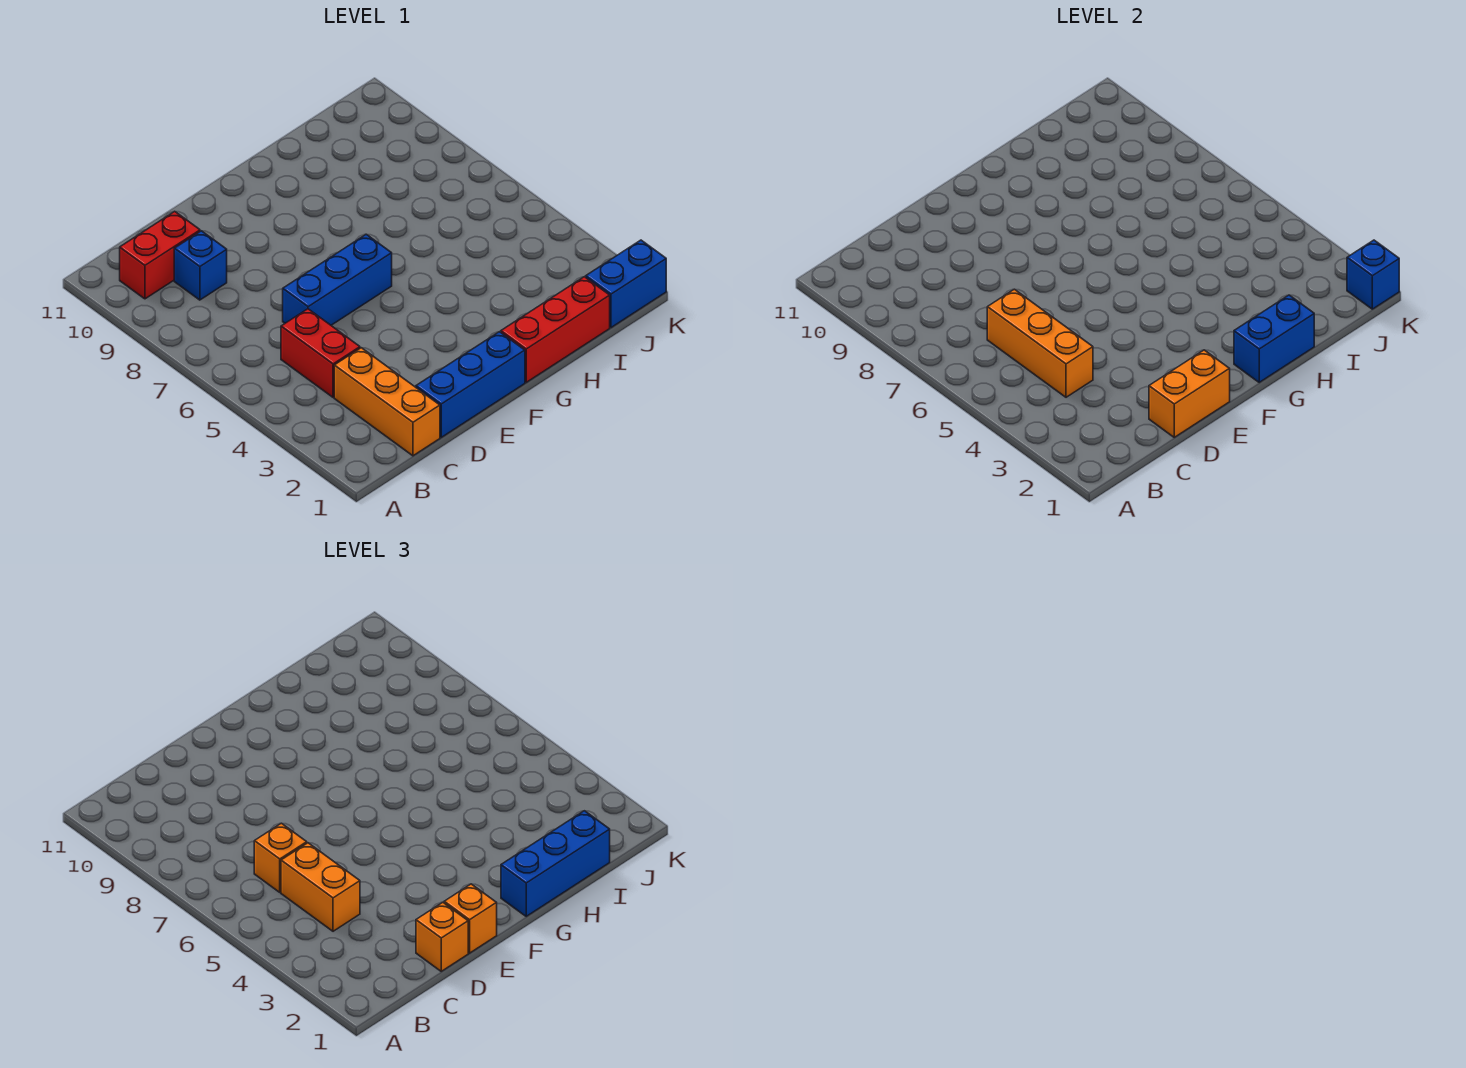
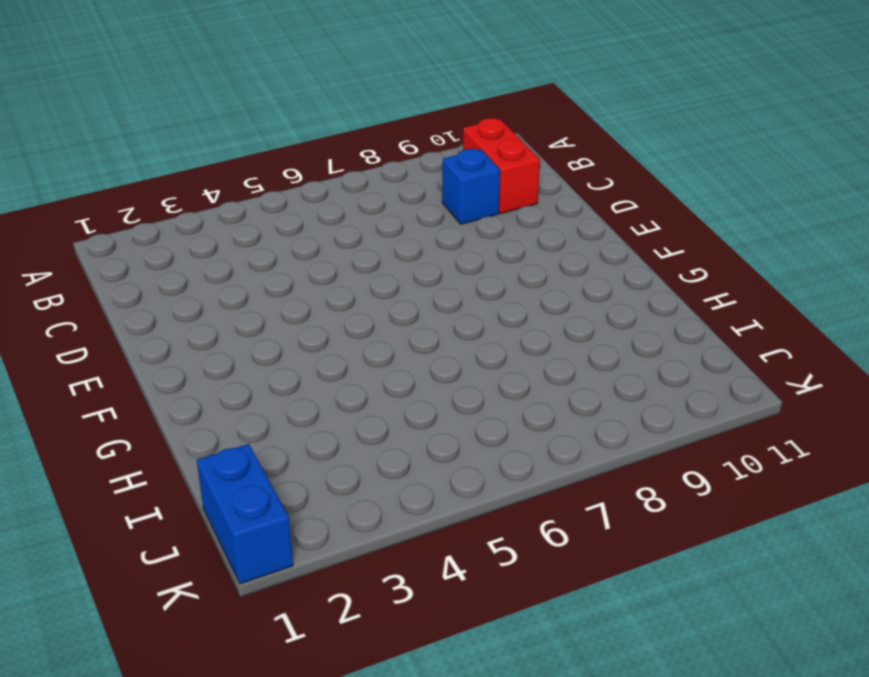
none -> orange brick C1:C3 level 1
none -> red brick C4:C5 level 1
none -> blue brick D1:F1 level 1

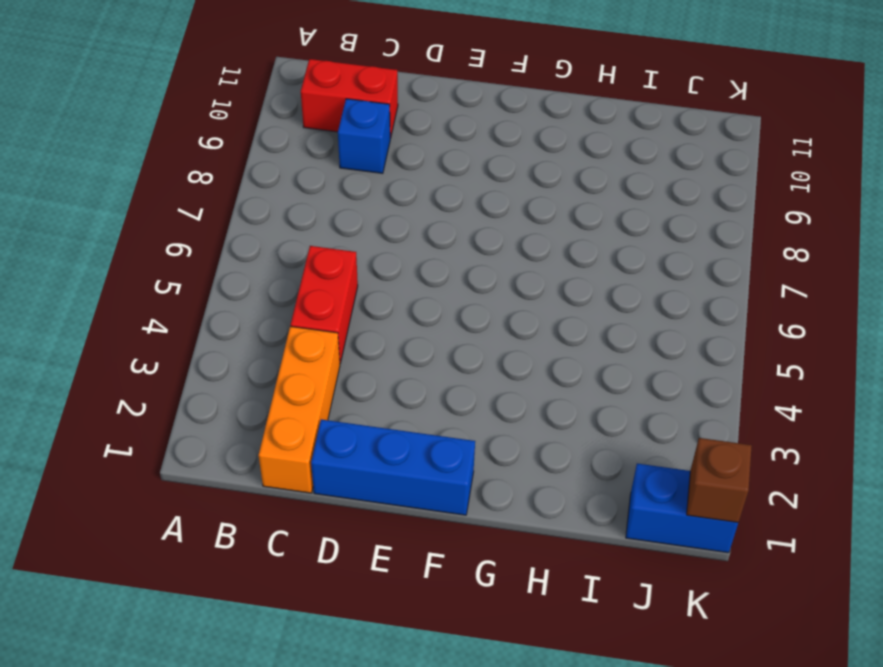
brown brick K1 level 2 -> blue brick K1 level 2
none -> blue brick D6:F6 level 1
none -> red brick G1:I1 level 1
none -> orange brick C4:C6 level 2

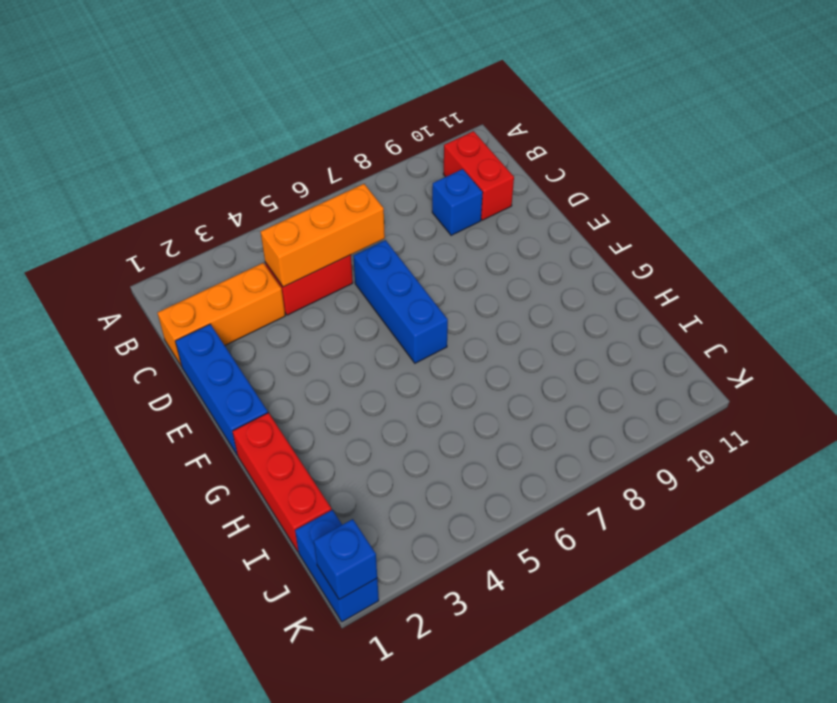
none -> orange brick D1:E1 level 2
none -> blue brick G1:H1 level 2
none -> orange brick C4:C5 level 3

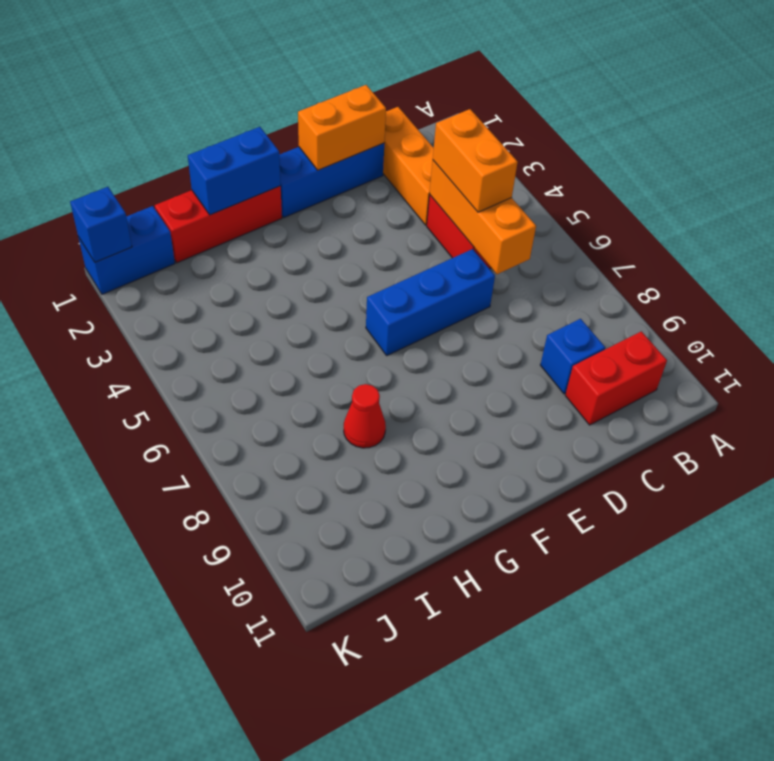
red cone H8 level 1 -> none
none -> orange brick C6 level 3
none -> orange brick D1 level 3
none -> orange brick E1 level 3

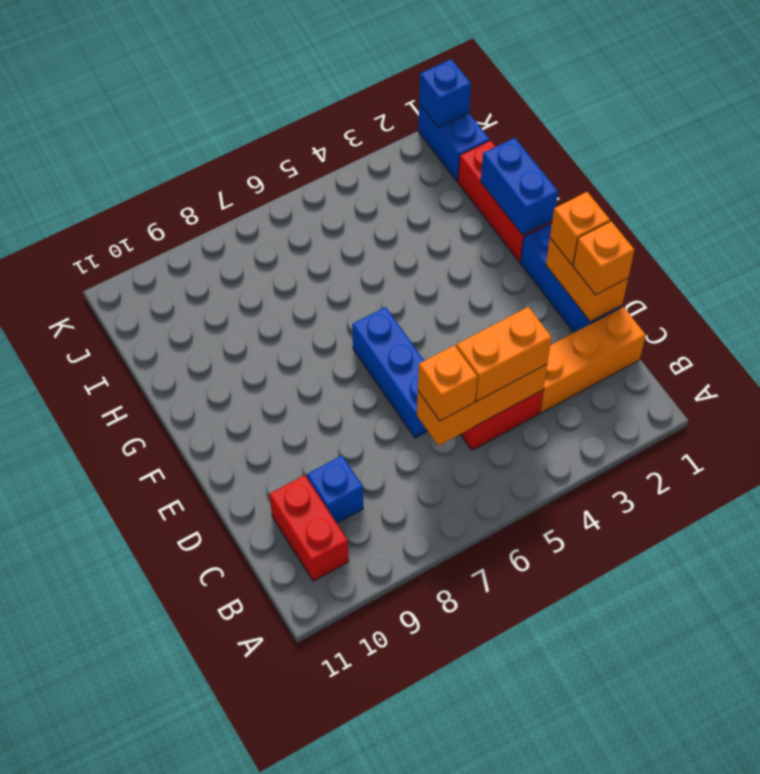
none -> blue brick G1:I1 level 3

